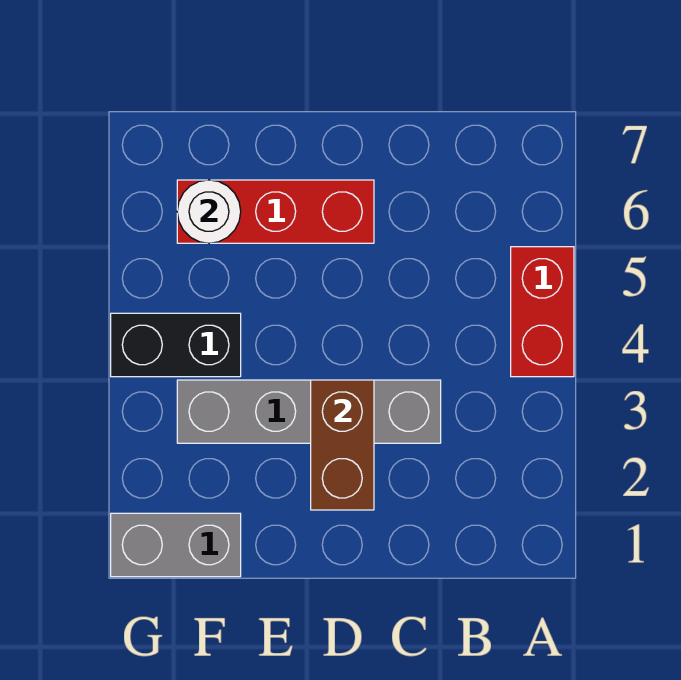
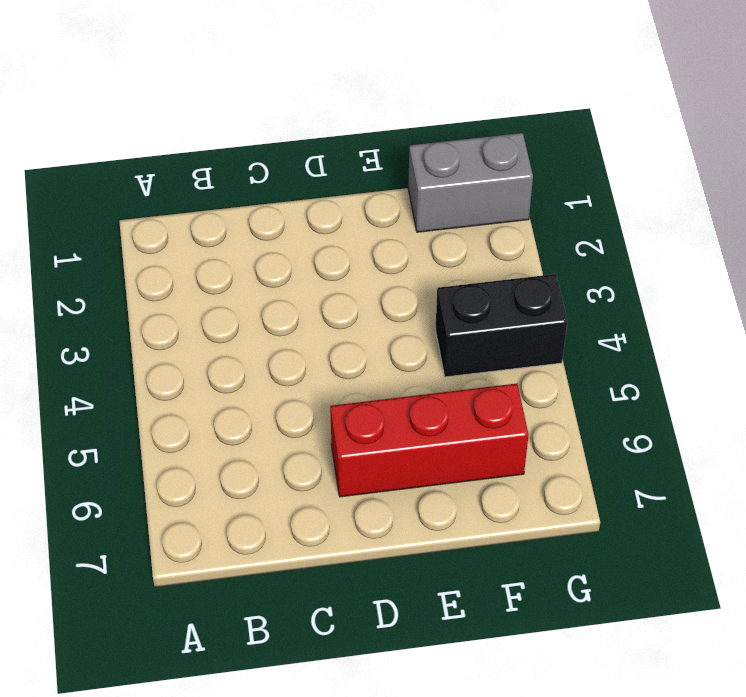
none -> red brick A4:A5 level 1
none -> grey brick C3:F3 level 1

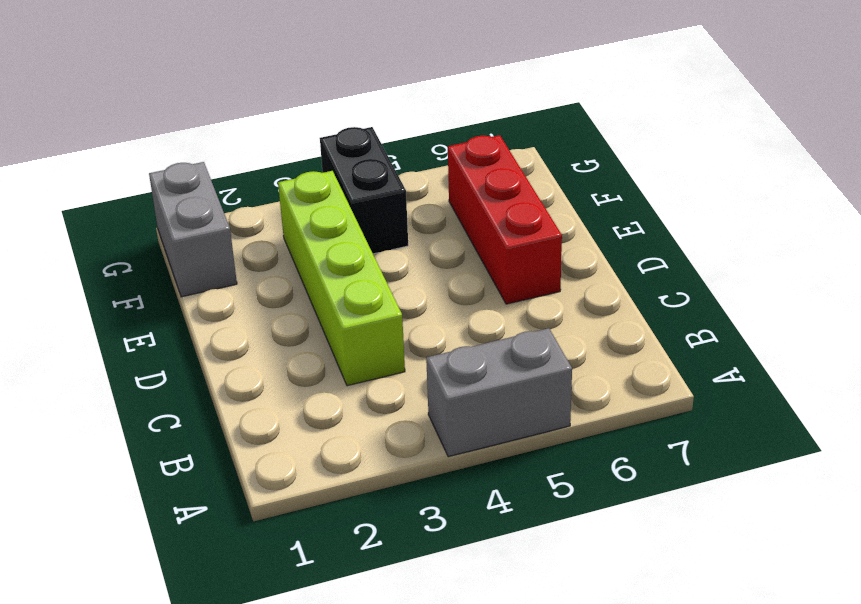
grey brick A4:A5 level 1 -> red brick A4:A5 level 1
lime brick C3:F3 level 1 -> grey brick C3:F3 level 1
none -> brown brick D2:D3 level 2
none -> white round brick F6 level 2

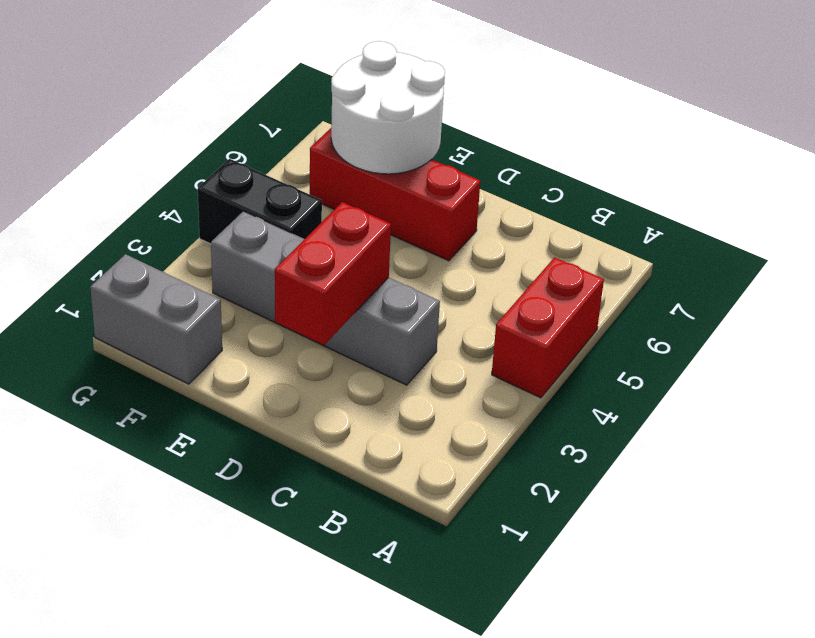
red brick D2:D3 level 2 -> brown brick D2:D3 level 2
white round brick E6:F7 level 2 -> white round brick F6 level 2

